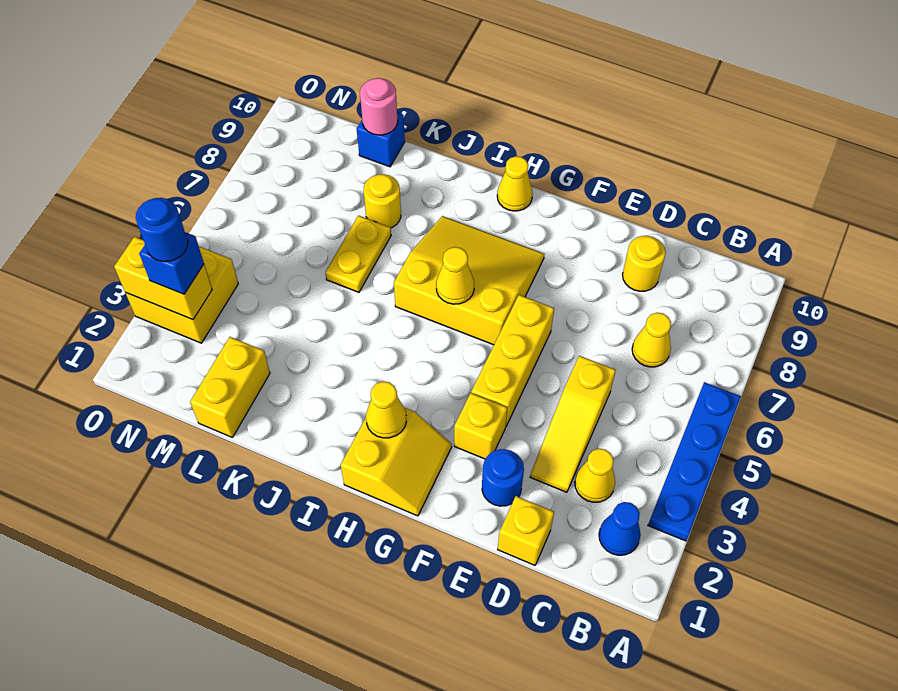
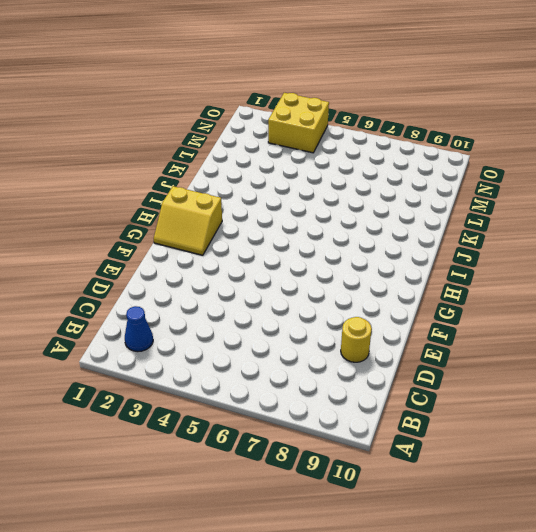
none -> blue plate A3:A6 level 1
none -> yellow cone C3 level 1
none -> yellow cone C7 level 1

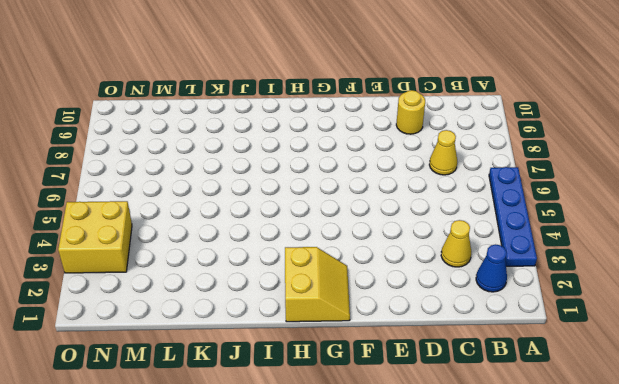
none -> yellow brick D1 level 1
none -> yellow slope D3:D5 level 1 top 5
none -> blue round brick E2 level 1

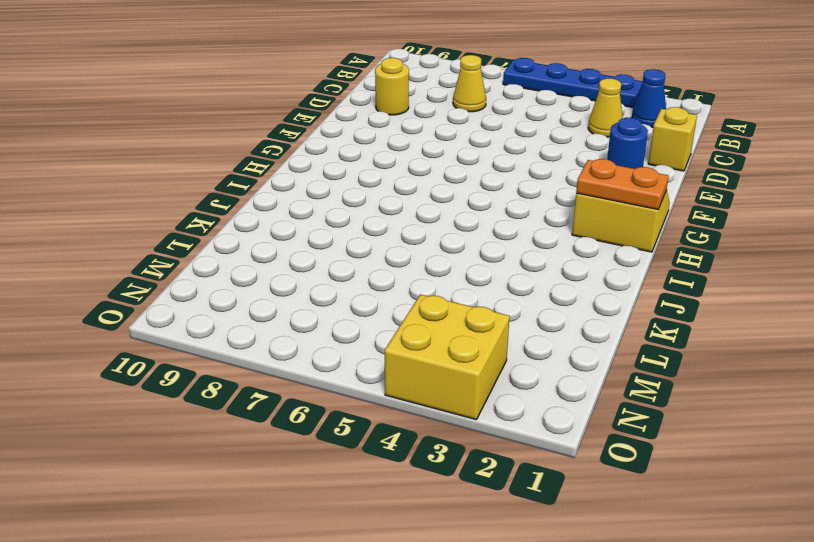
orange plate H1:H2 level 2 -> yellow cone H2 level 2
none -> yellow slope D3:D5 level 1 top 5
none -> yellow brick F3 level 1
none -> yellow brick F4:F6 level 1

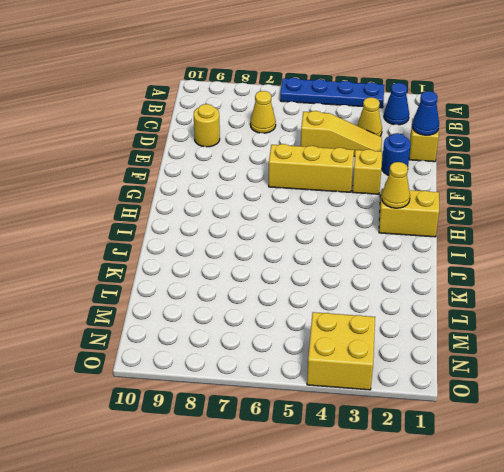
blue cone D1 level 2 -> none
none -> yellow slope G6:I8 level 1 top 6
none -> yellow cone H10 level 1
none -> yellow plate K6:K7 level 1

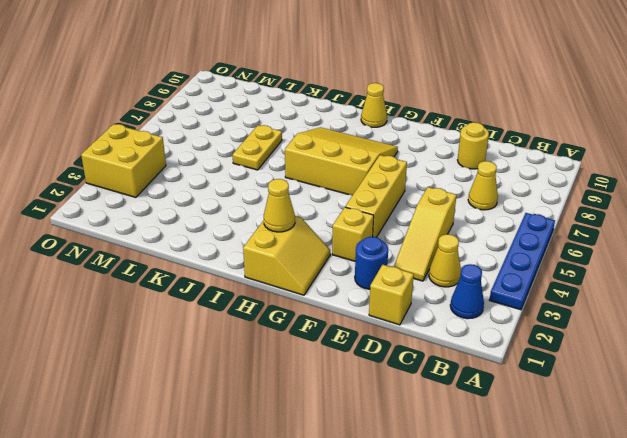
none -> yellow round brick K8 level 1
none -> yellow brick L1:L2 level 1
none -> blue brick L10 level 1

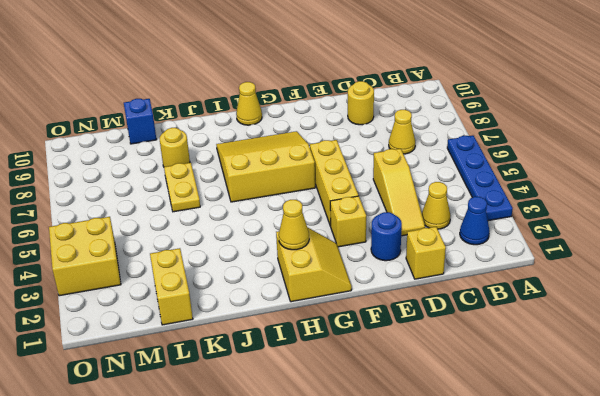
none -> yellow cone H6 level 2
none -> pink round brick L10 level 2
none -> yellow brick N3:O3 level 2

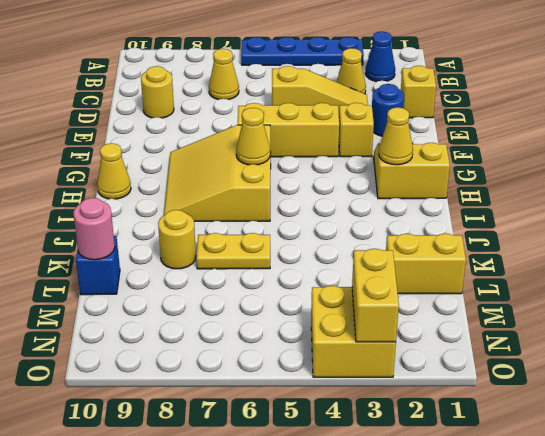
none -> blue brick N3 level 3
none -> blue round brick N3 level 4

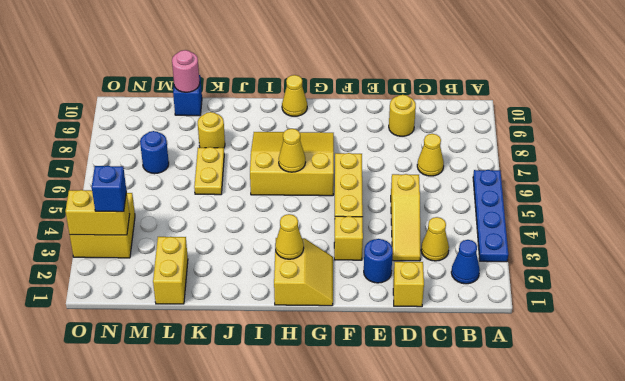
blue round brick M7 level 1 -> blue round brick N3 level 4

